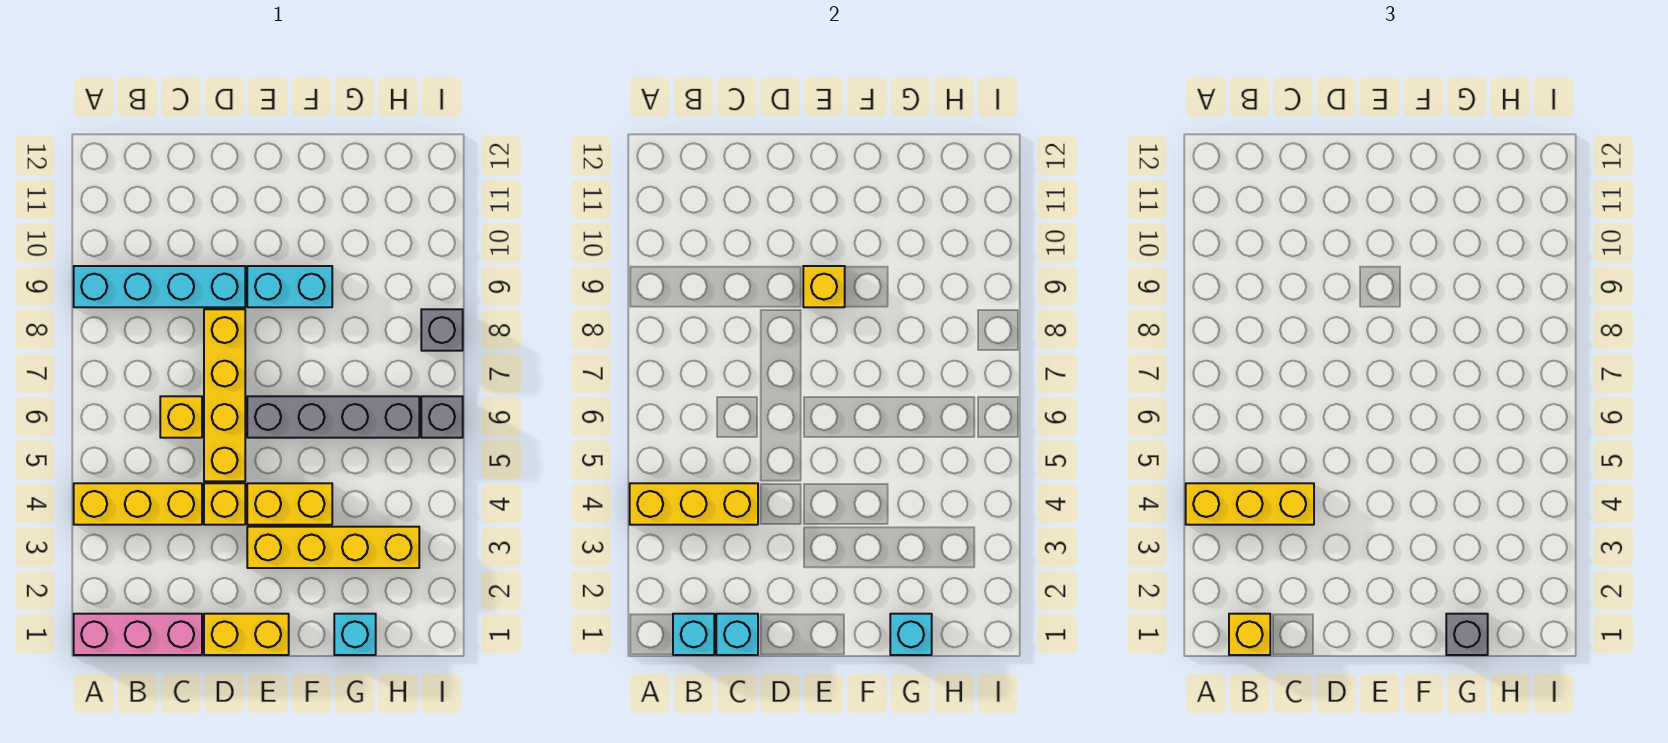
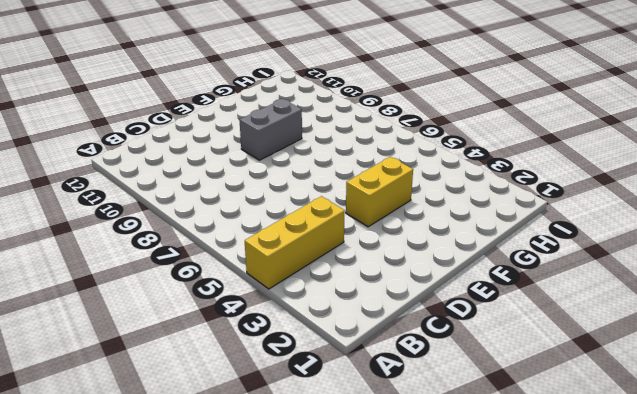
grey brick E9:F9 level 1 -> cyan brick E9:F9 level 1
none -> pink brick A1:C1 level 1
none -> cyan brick A9:D9 level 1
none -> yellow brick C6 level 1

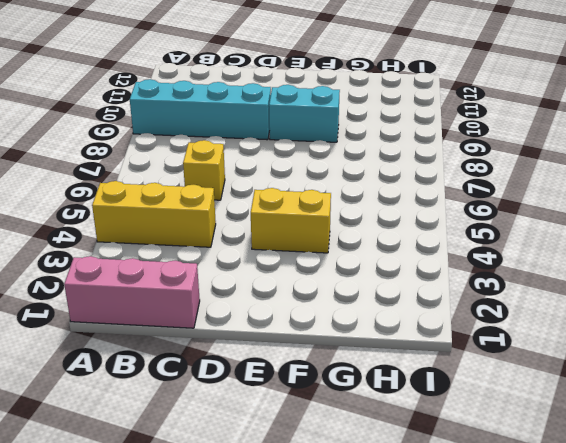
none -> yellow brick D1:E1 level 1
none -> yellow brick D4 level 1
none -> yellow brick D5:D8 level 1

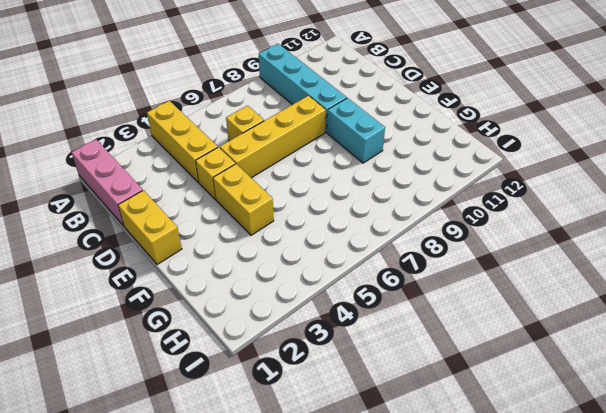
none -> yellow brick E3:H3 level 1
none -> grey brick E6:H6 level 1
none -> cyan brick G1 level 1

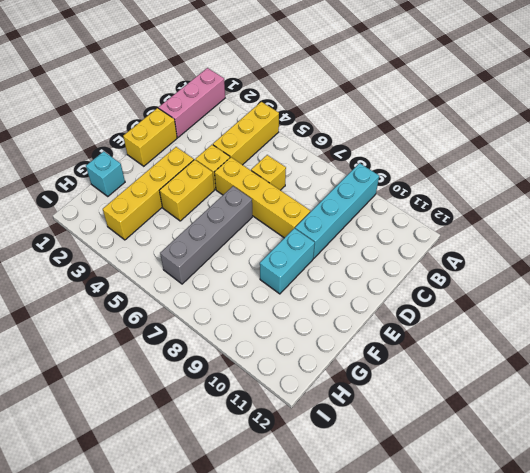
none -> grey brick I6 level 1
none -> grey brick I8 level 1
none -> yellow brick A4:C4 level 2

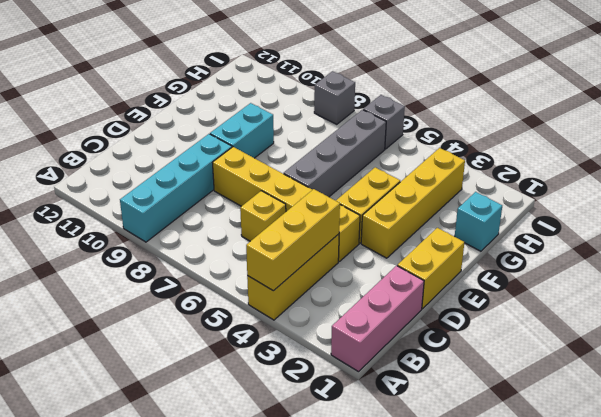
none -> cyan brick B1 level 2
none -> cyan brick C1 level 2
none -> yellow brick E9 level 2

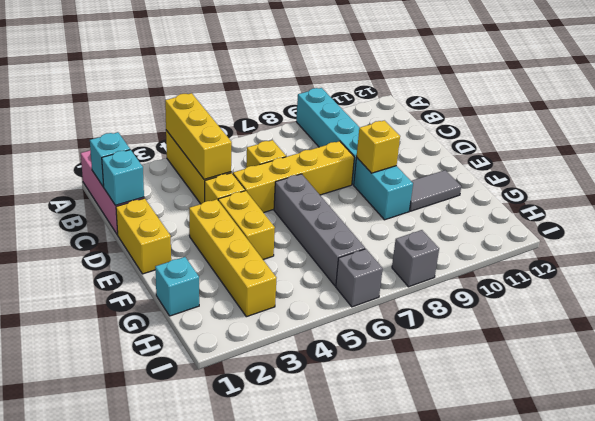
grey tile F10:F11 level 1 -> none
none -> cyan brick G1 level 2
none -> yellow brick A4:C4 level 3
none -> yellow brick B1 level 3

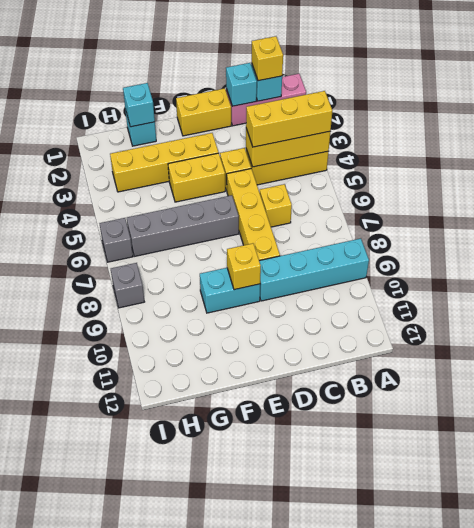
none -> grey brick G1 level 3

